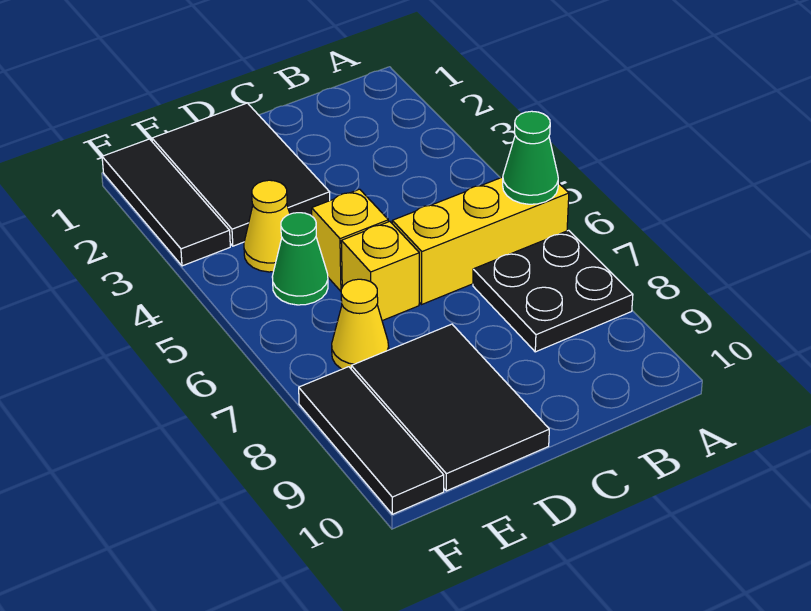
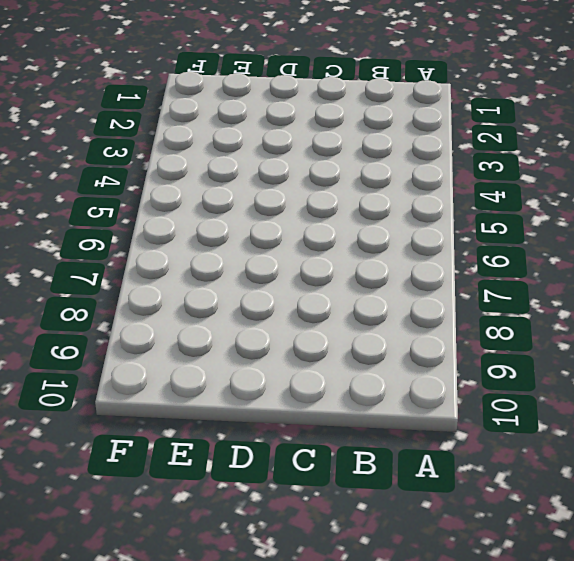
none -> yellow brick A6:C6 level 1
none -> black plate A7:B8 level 1
none -> black tile D1:E3 level 1

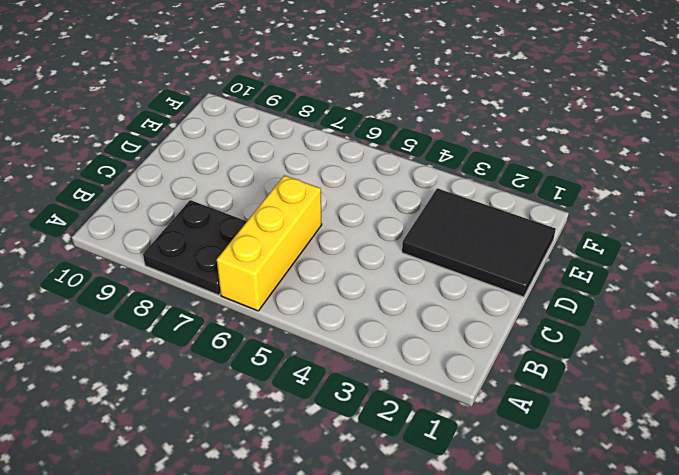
none -> yellow brick D5 level 1
none -> yellow brick D6 level 1
none -> black tile D8:E10 level 1

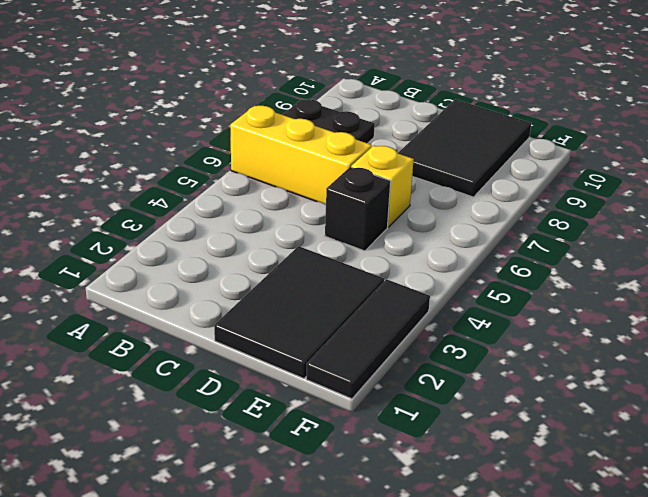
black brick D5 level 1 -> yellow brick D5 level 1
none -> yellow cone E4 level 1
none -> green cone E5 level 1
none -> yellow cone E7 level 1

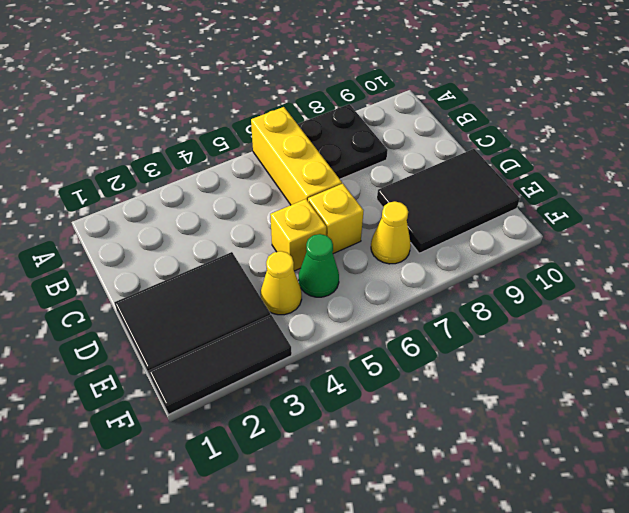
none -> black tile F8:F10 level 1
none -> green cone A6 level 2

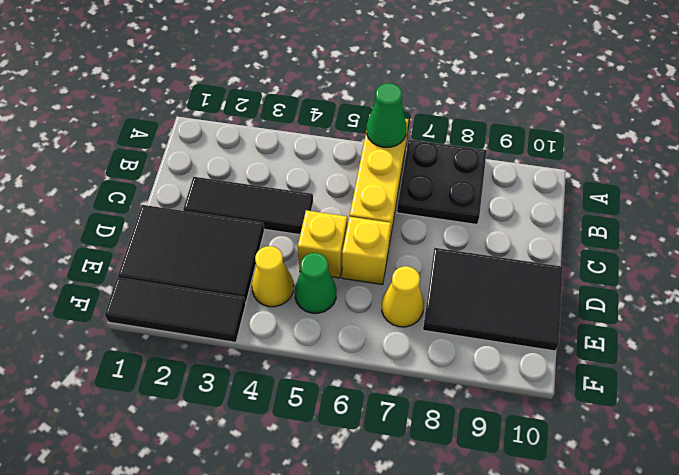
black tile C2:C4 level 1 -> black tile F8:F10 level 1

